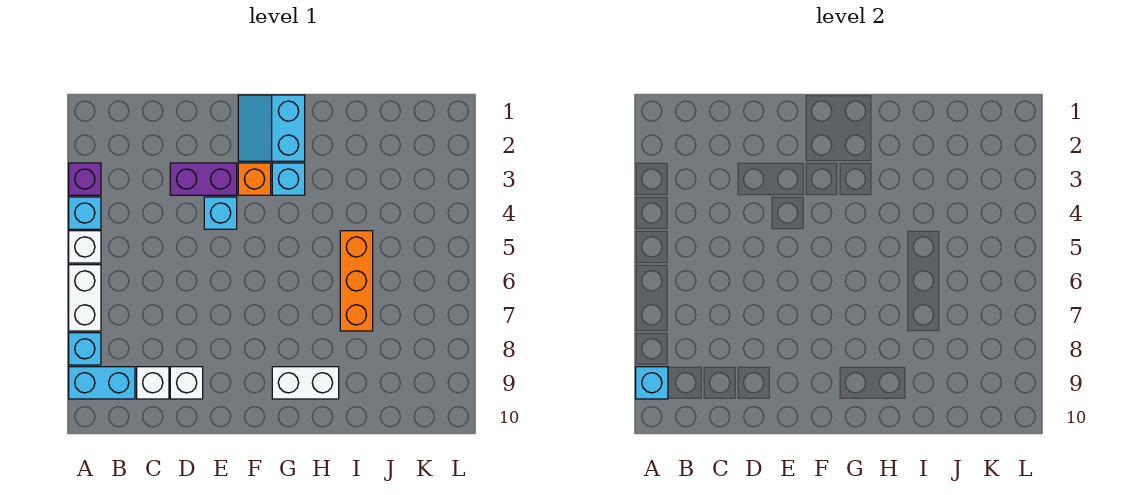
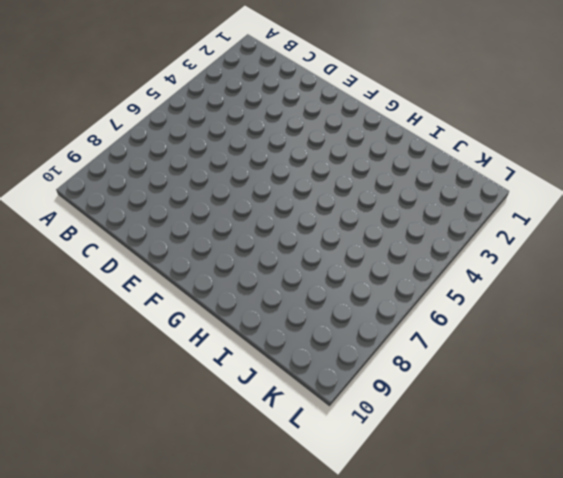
none -> purple brick A3 level 1
none -> cyan brick A4 level 1
none -> white brick A5 level 1

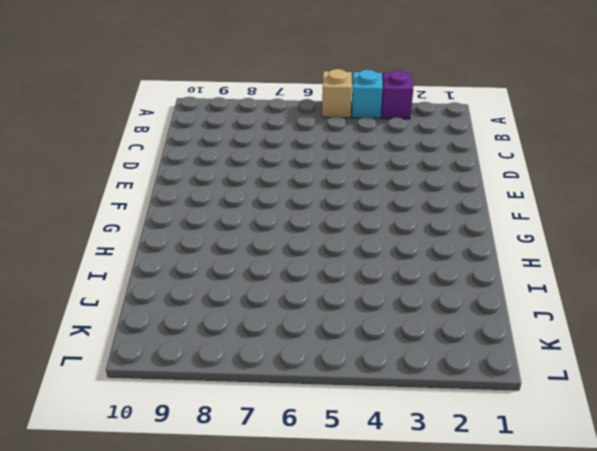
tan brick A5 level 1 -> white brick A5 level 1
none -> white brick A6:A7 level 1
none -> cyan brick A8 level 1
none -> cyan brick A9:B9 level 1

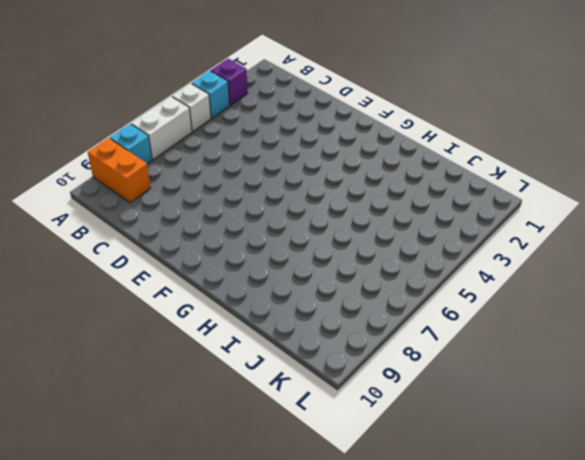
orange brick A9:B9 level 1 -> cyan brick A9:B9 level 1
none -> white brick C9 level 1
none -> purple brick D3:E3 level 1
none -> white brick D9 level 1

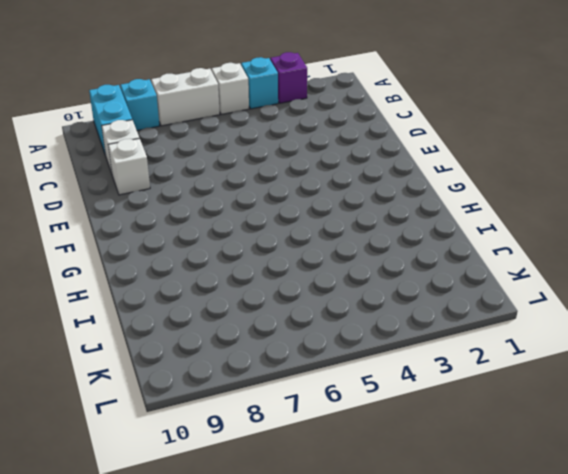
none -> purple brick D3:E3 level 1
none -> cyan brick E4 level 1
none -> cyan slope F1:G2 level 1 top G

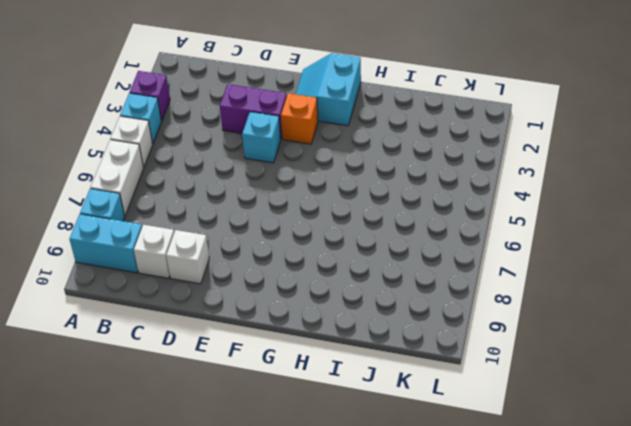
none -> cyan brick G3 level 1
none -> white brick G9:H9 level 1
none -> orange brick I5:I7 level 1

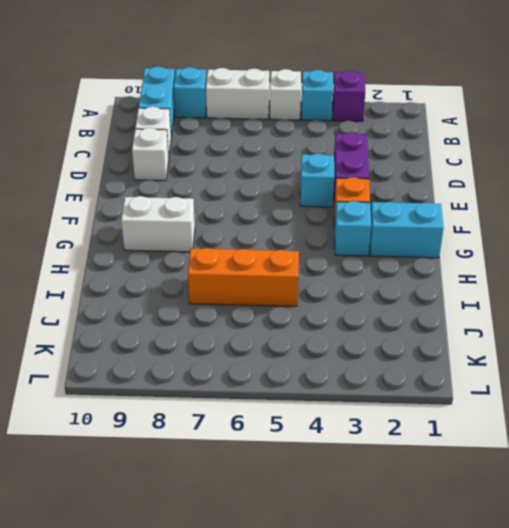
white brick G8:G9 level 1 -> white brick G9:H9 level 1
none -> cyan brick A9 level 2

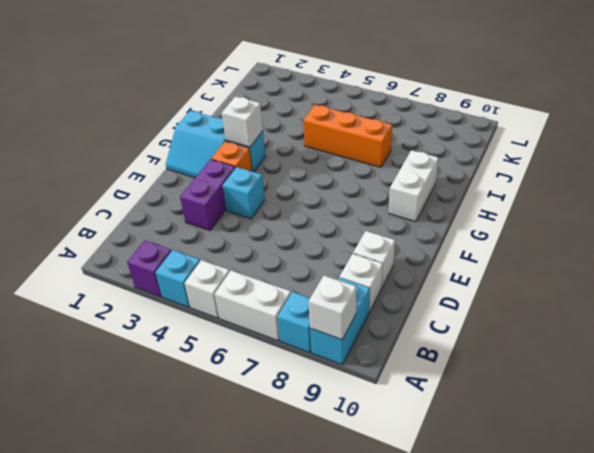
white brick A9 level 2 -> cyan brick A9 level 2
white brick G3 level 2 -> none

